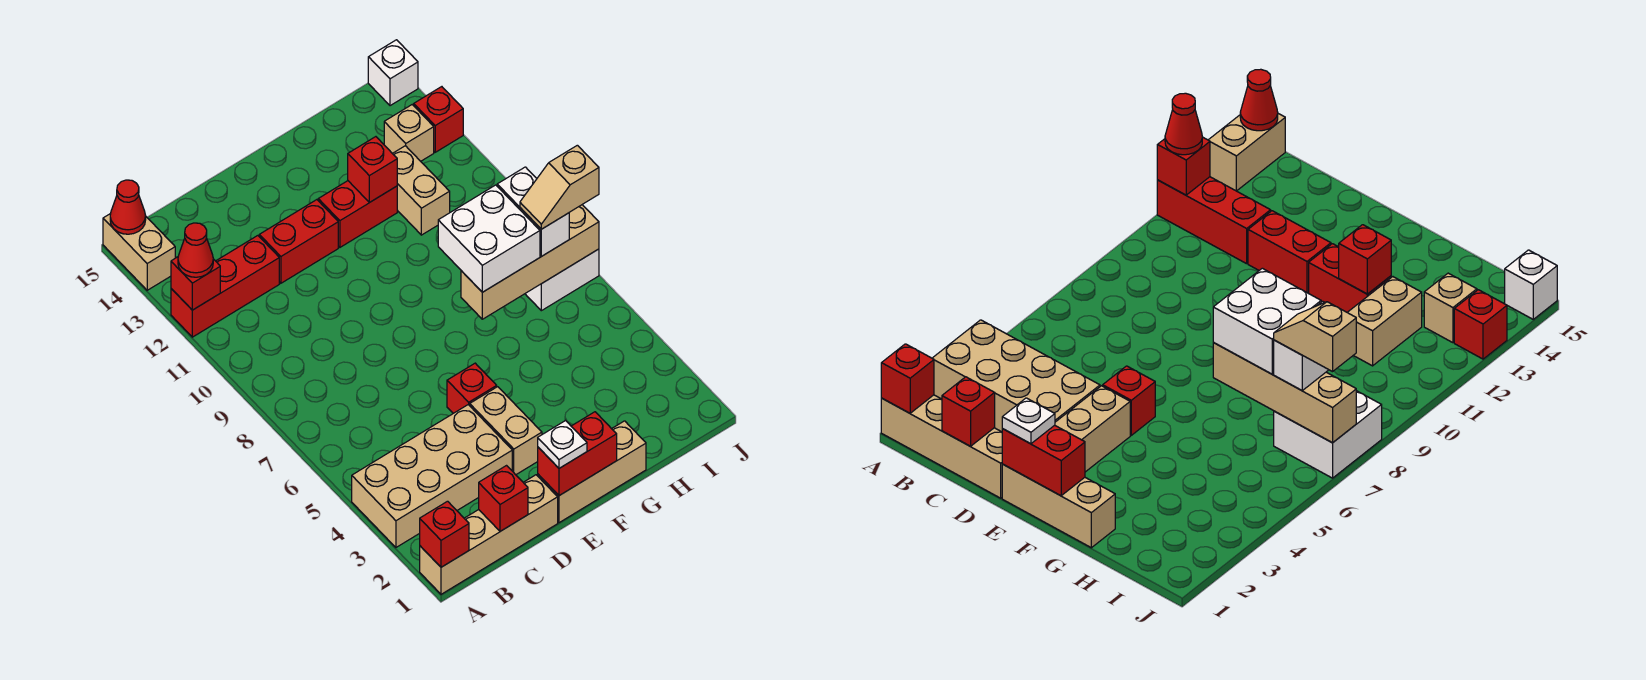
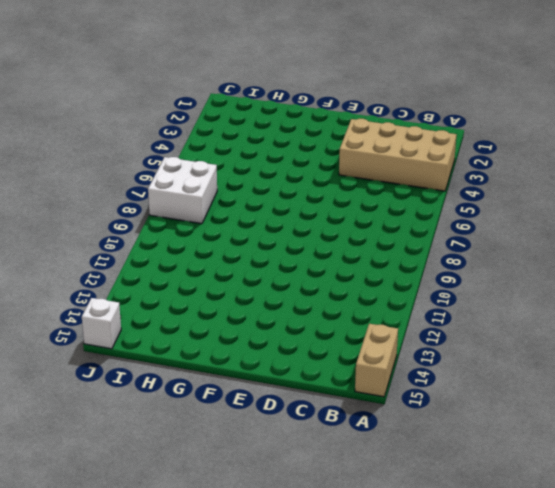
none -> tan brick A1:D1 level 1
none -> red brick A12:C12 level 1
none -> red brick D12:E12 level 1

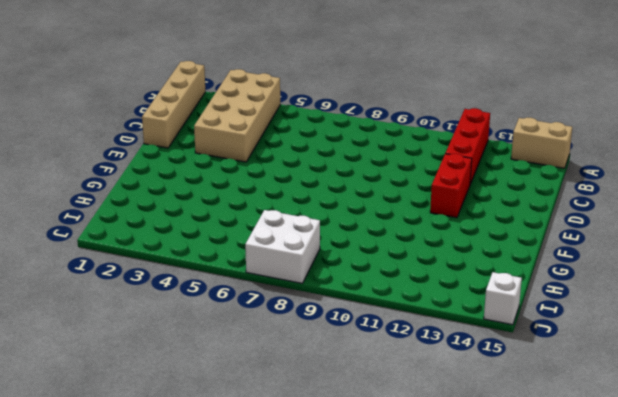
none -> tan brick E1:G1 level 1
none -> tan brick E3:E4 level 1
none -> red brick E5 level 1

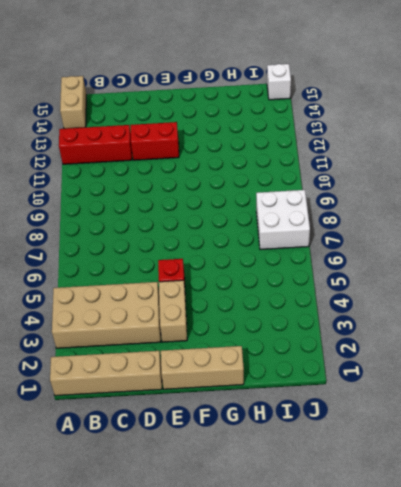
none -> red brick F12:G12 level 1
none -> tan brick H11:H12 level 1
none -> tan brick I13 level 1

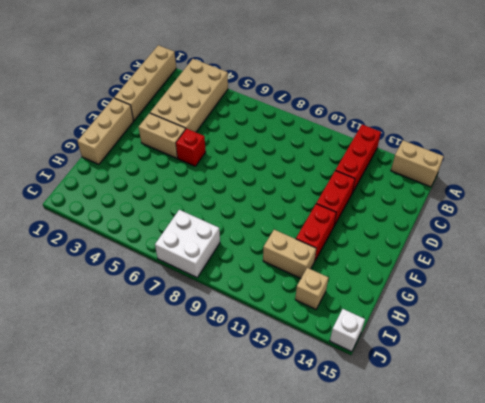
none -> red brick J13 level 1
none -> red brick A1 level 2
none -> red brick A12 level 2

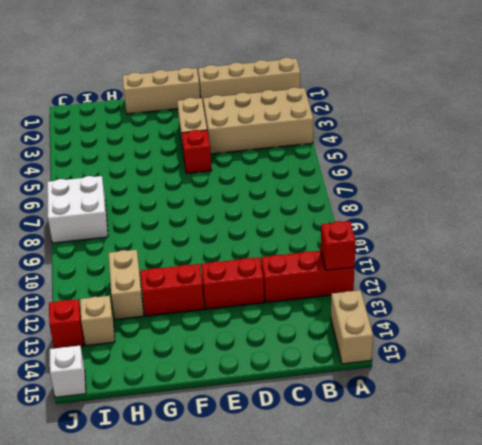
none -> red brick A1 level 2
none -> red cone A15 level 2
none -> red brick C1 level 2

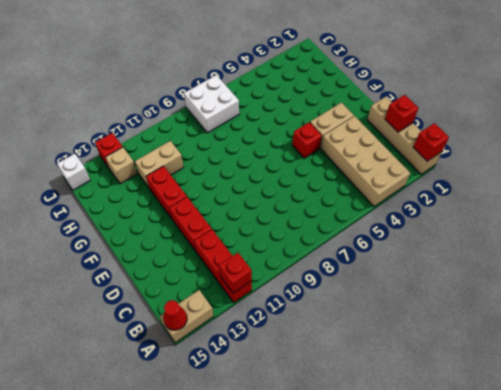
none -> tan brick E1:G1 level 1
none -> red brick E1:F1 level 2
none -> tan brick G7:J7 level 2

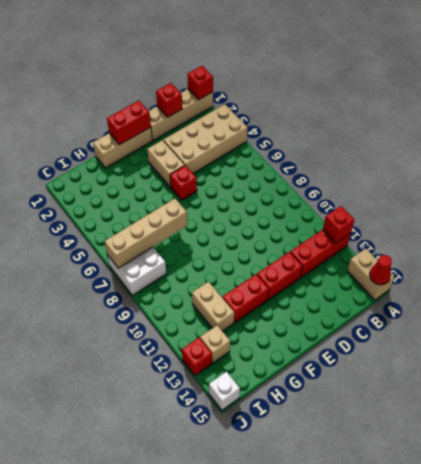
none -> red brick G12 level 2
none -> red cone A12 level 3
none -> white plate E1 level 3

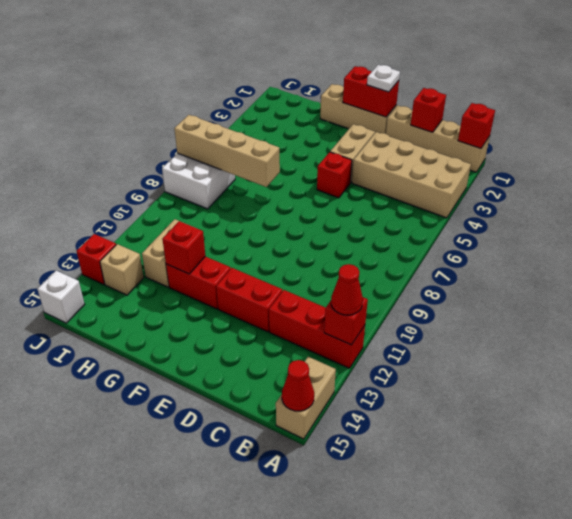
none -> white brick G7:H8 level 3
none -> white brick I7:I8 level 3
none -> tan slope I7:J7 level 4 top J

